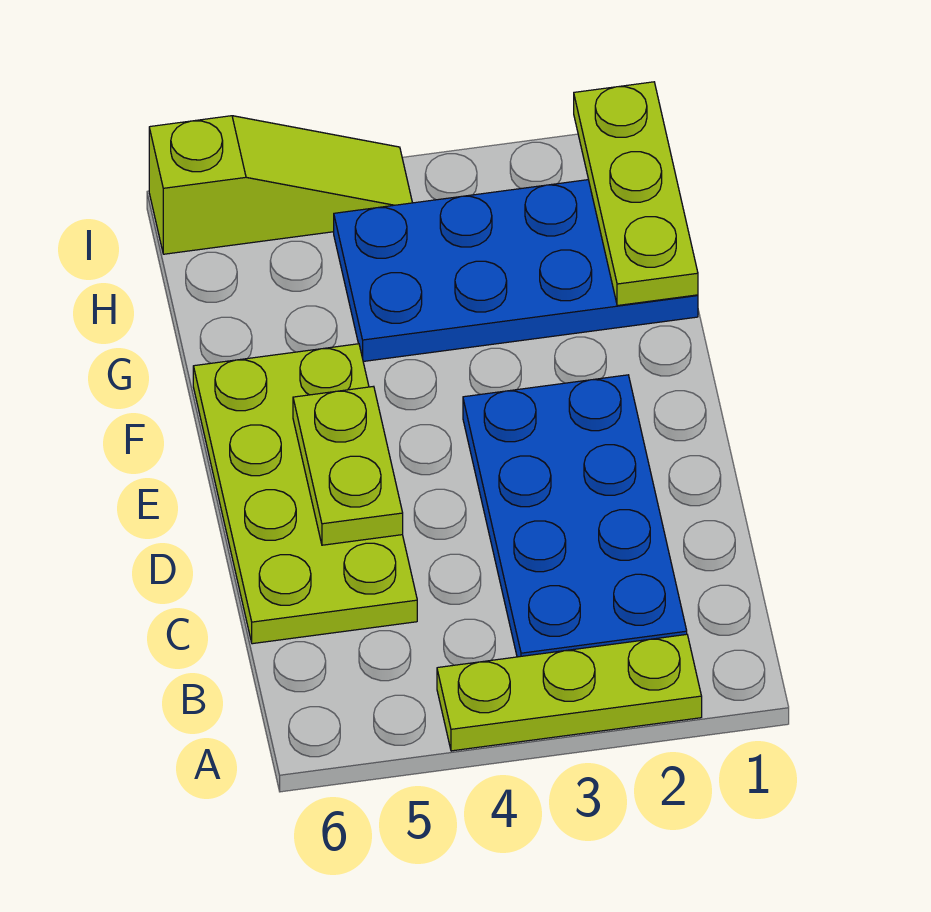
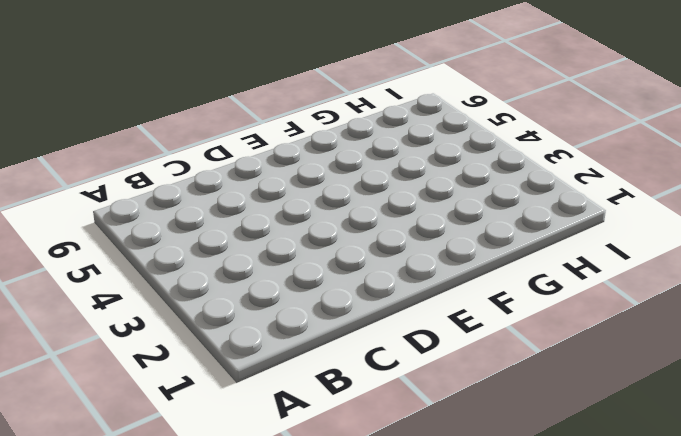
none -> lime plate A2:A4 level 1
none -> blue plate B2:E3 level 1

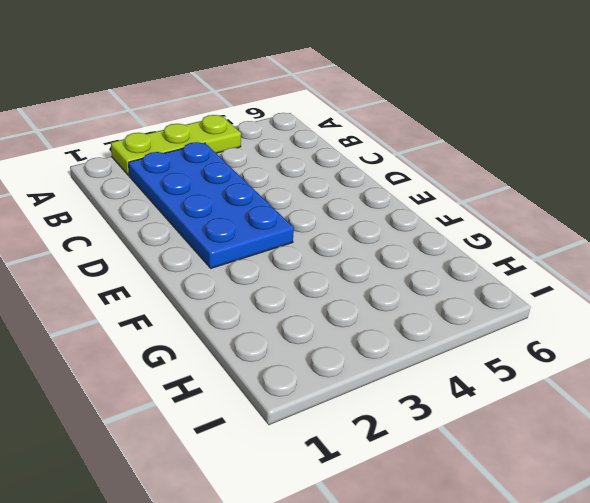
none -> lime plate C5:F6 level 1
none -> blue plate G1:H4 level 1

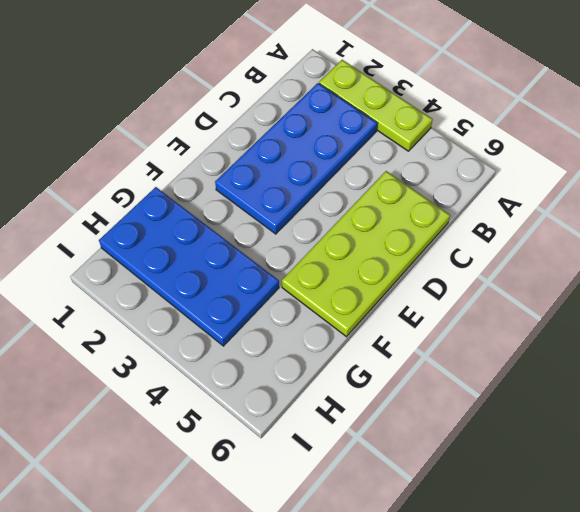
none -> lime slope I4:I6 level 1 top 6
none -> lime plate D5:E5 level 2

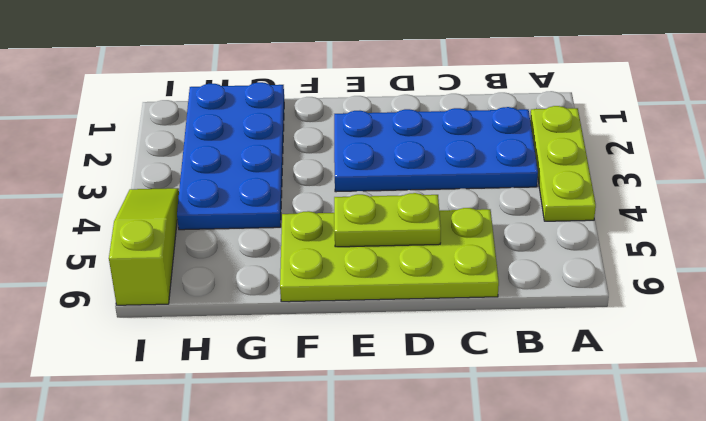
none -> lime plate G1:I1 level 2

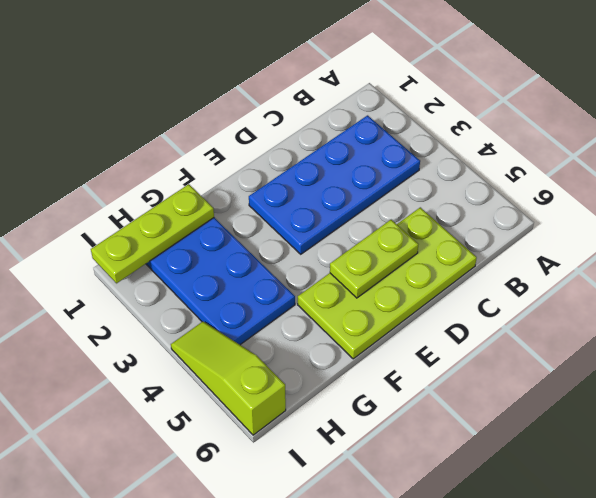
none -> lime plate A2:A4 level 1

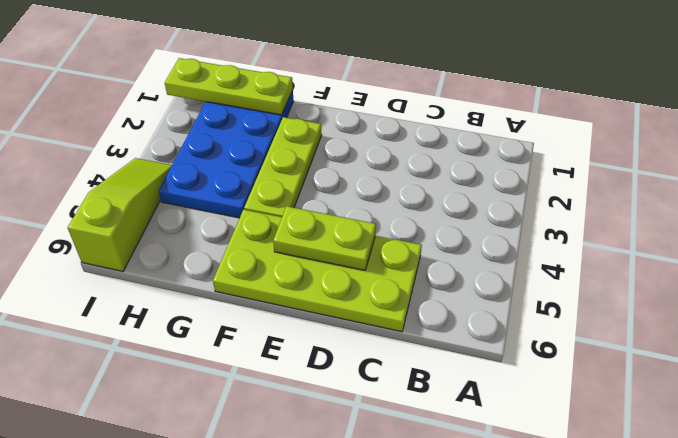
lime plate F2:F4 level 1 -> lime plate A2:A4 level 1
none -> blue plate B2:E3 level 1

